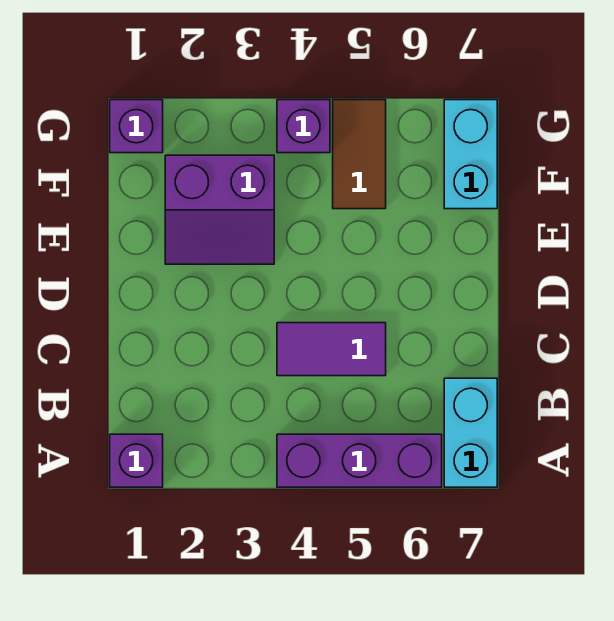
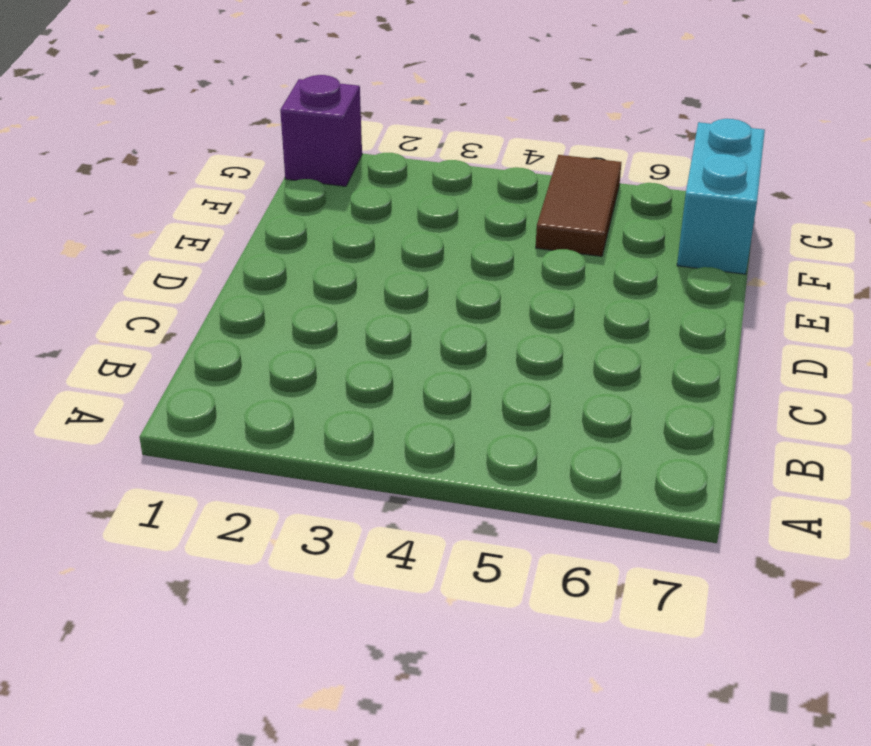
none -> purple brick A1 level 1
none -> purple brick A4:A6 level 1

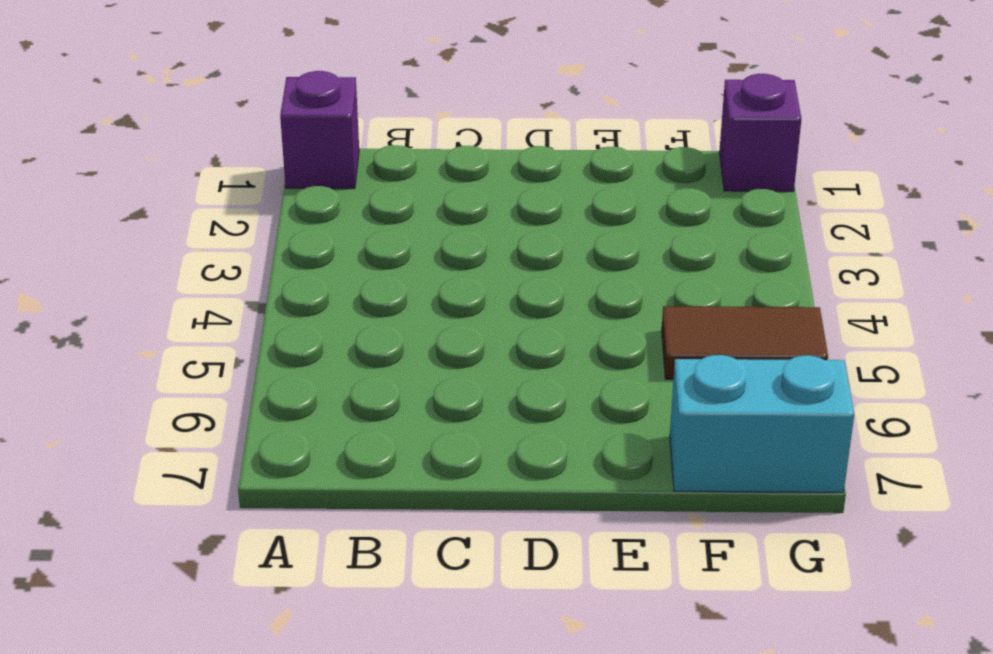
none -> purple brick A4:A6 level 1
none -> cyan brick A7:B7 level 1

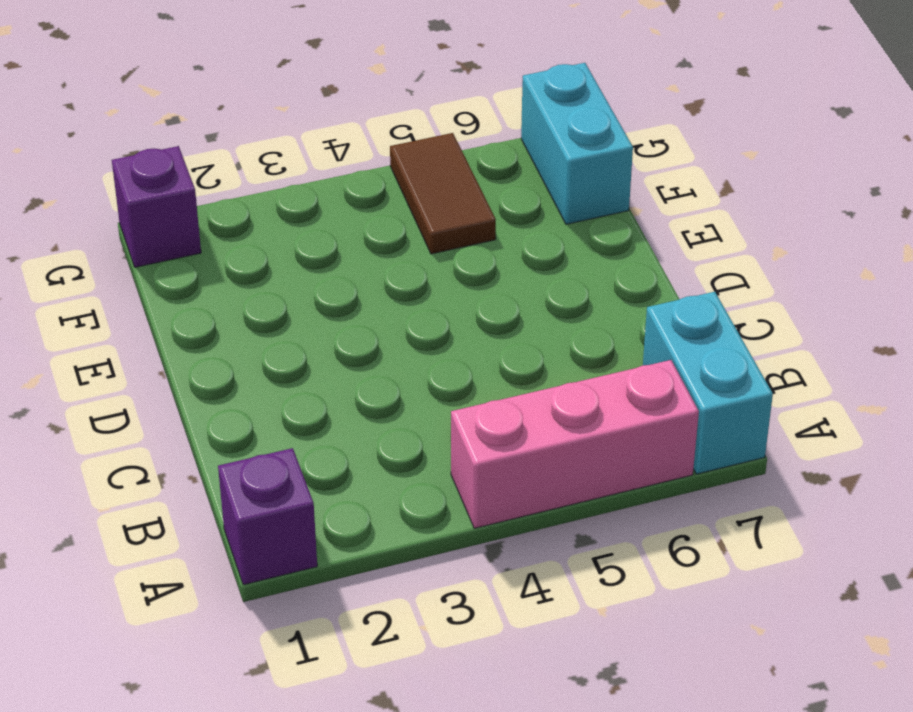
pink brick A4:A6 level 1 -> purple brick A4:A6 level 1
none -> purple tile C4:C5 level 1
none -> purple slope E2:F3 level 1 top F

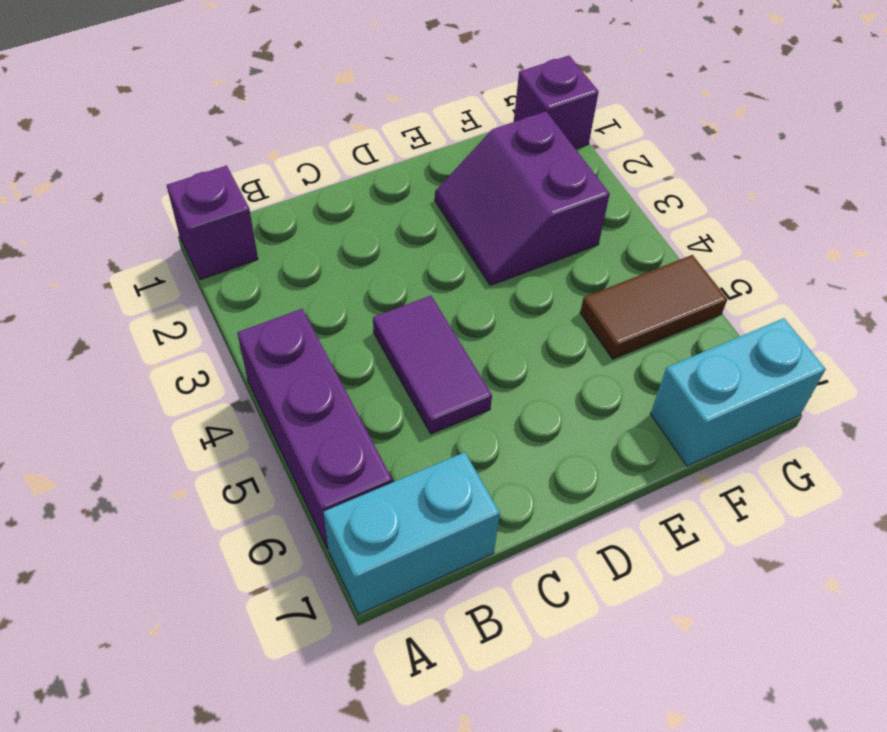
none -> purple brick G4 level 1

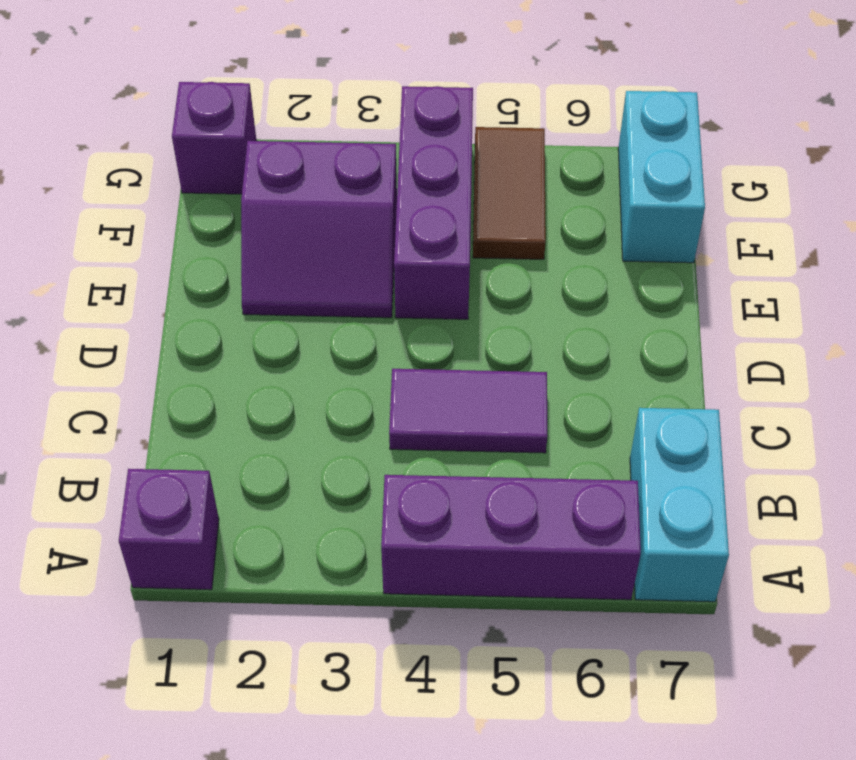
purple brick E4:G4 level 1 -> purple brick G4 level 1

